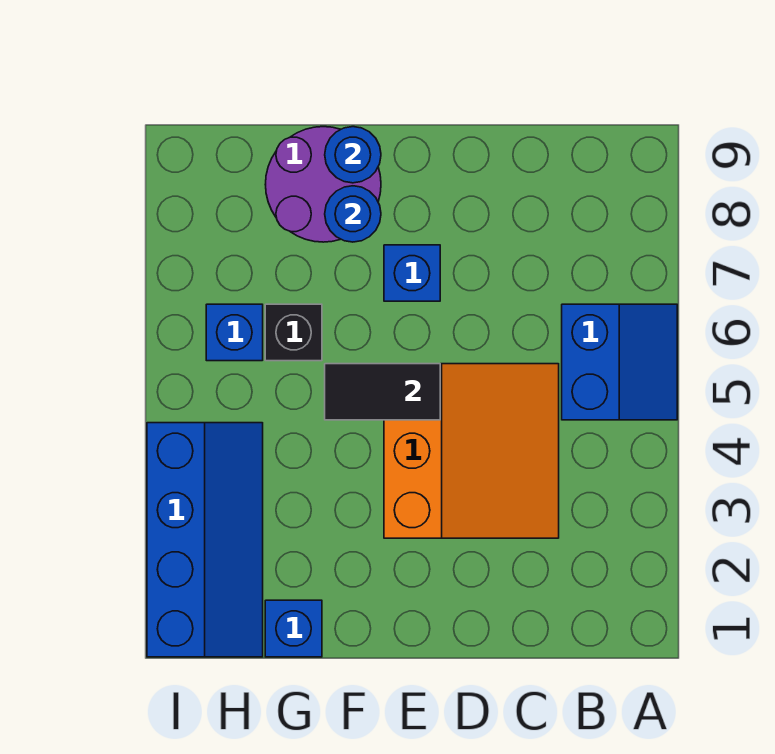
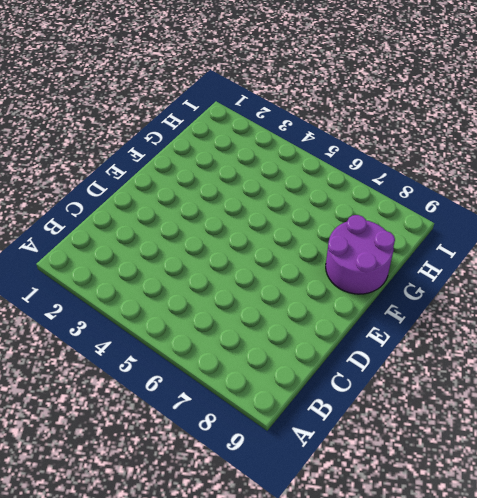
none -> blue slope A5:B6 level 1 top B
none -> orange slope C3:E5 level 1 top E

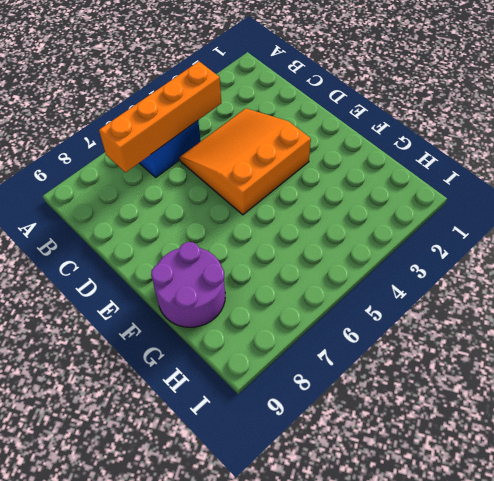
orange brick B4:B7 level 2 -> none
none -> blue brick E7 level 1
none -> blue brick G1 level 1

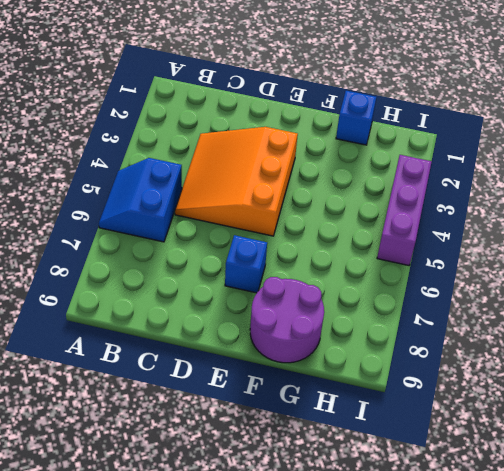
purple brick I3:I5 level 1 -> blue slope H1:I4 level 1 top I
none -> black brick G6 level 1
none -> blue brick H6 level 1

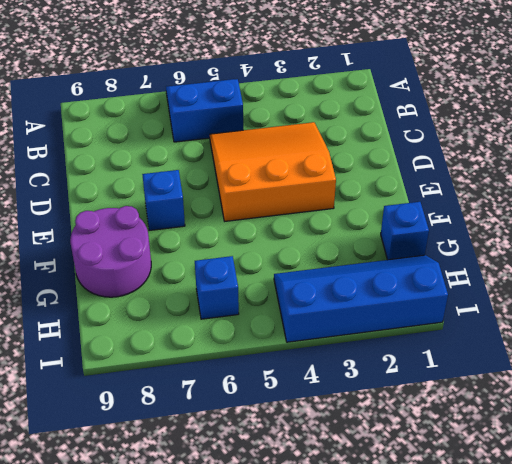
none -> black brick G6 level 1
none -> black tile E5:F5 level 2

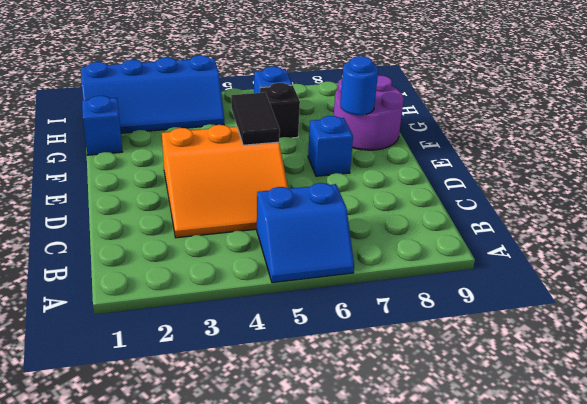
none -> blue round brick F9 level 2

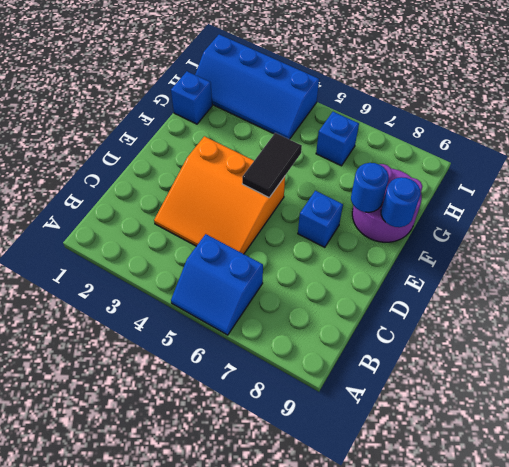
none -> black brick G6 level 1

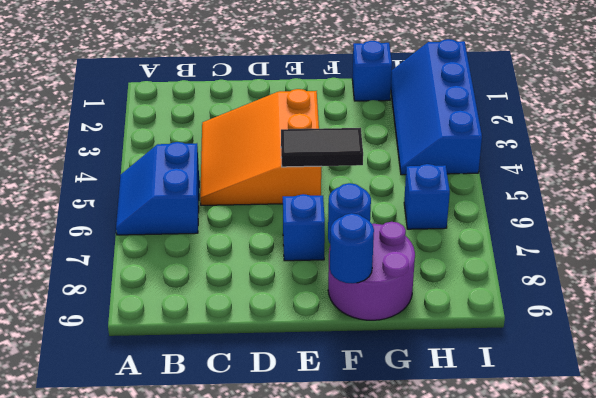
none -> black brick G6 level 1

